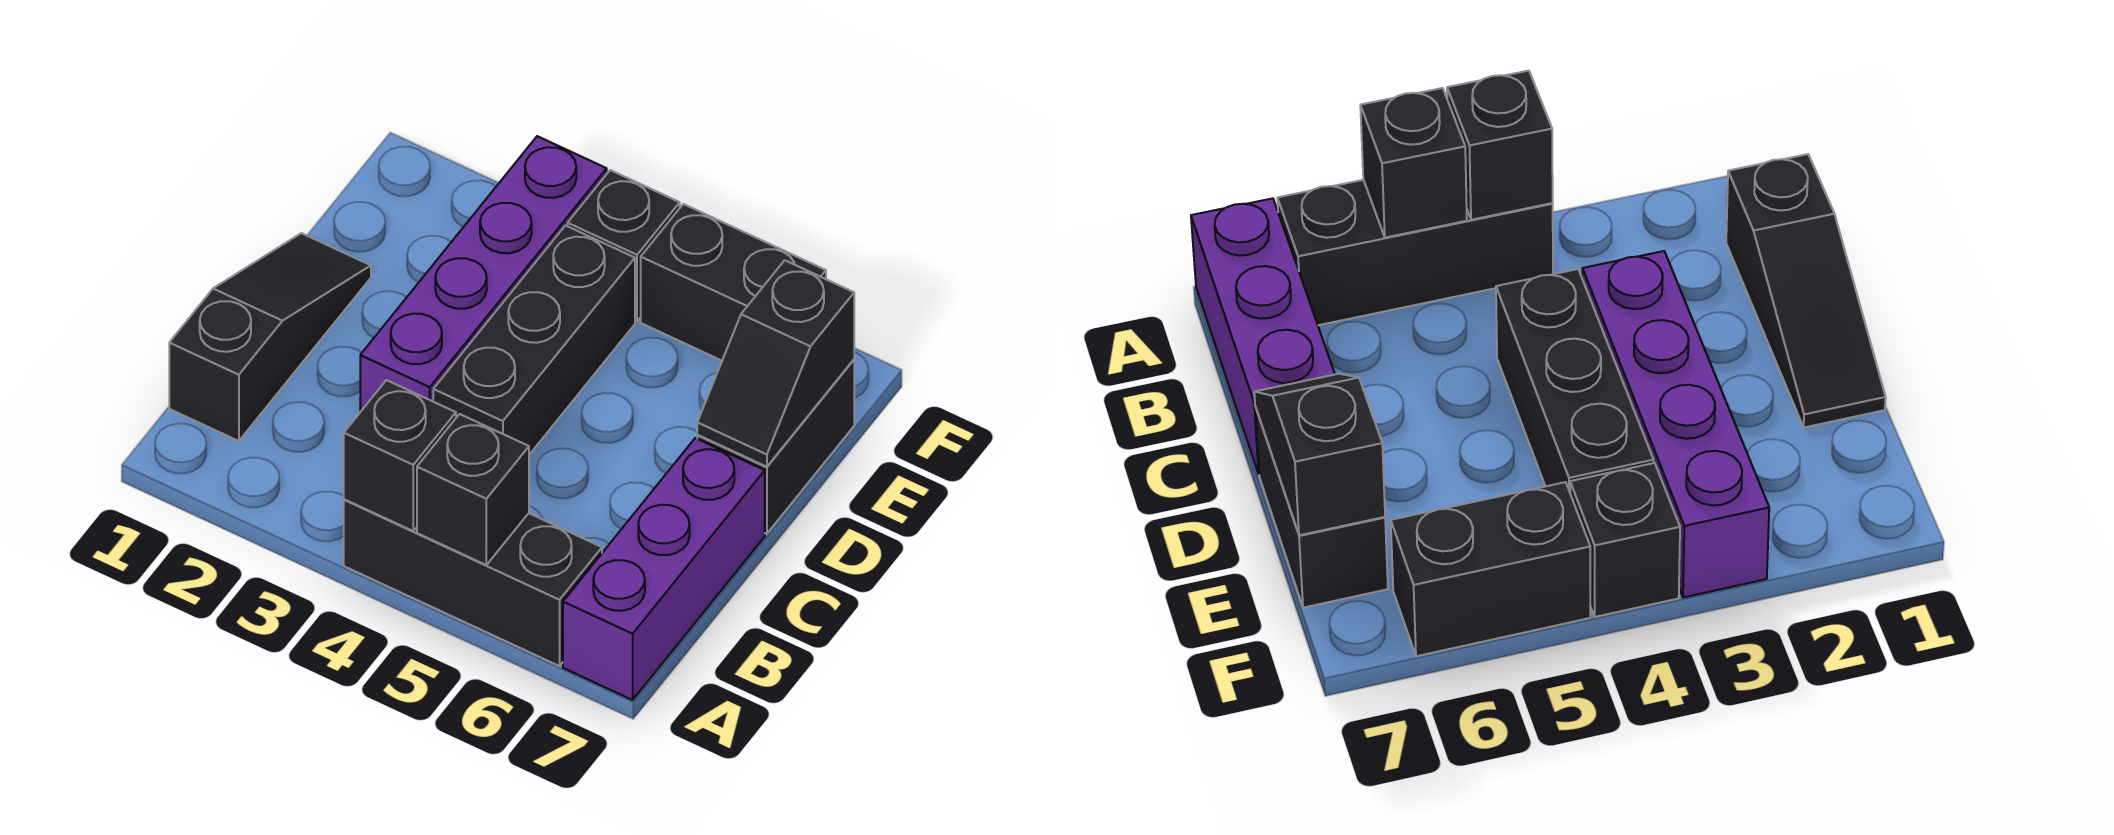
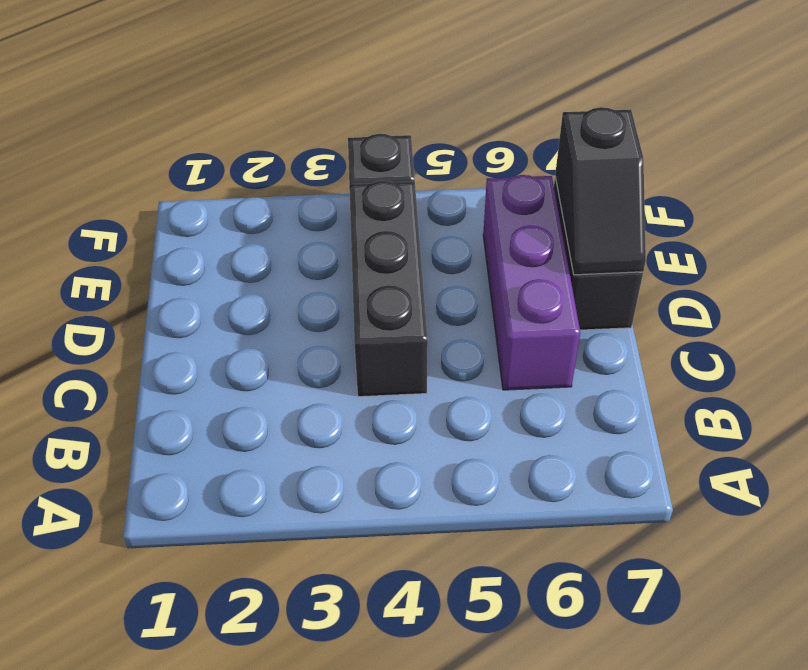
purple brick C6:E6 level 1 -> purple brick A7:C7 level 1
none -> black brick A4:A6 level 1
none -> black slope B1:D1 level 1 top B

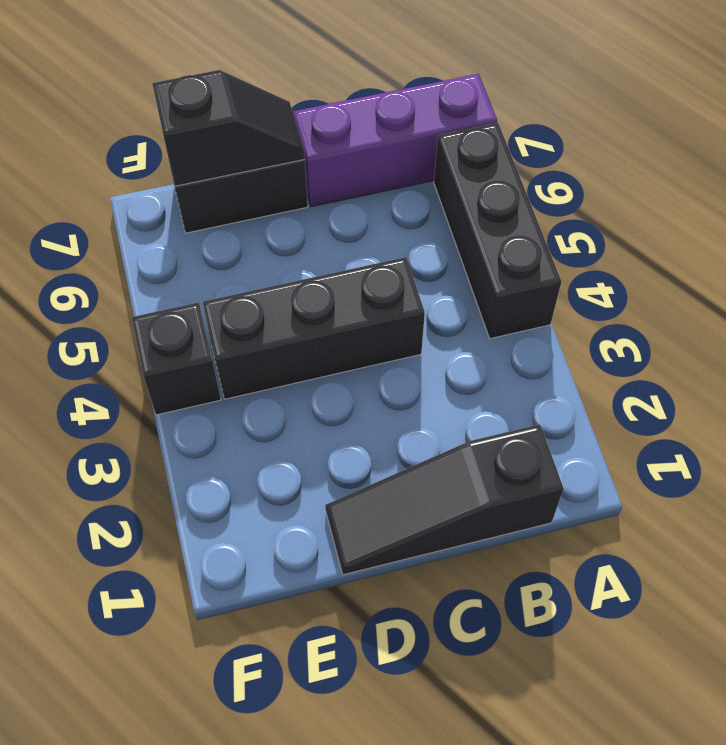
none -> purple brick C3:F3 level 1
none -> black brick F5:F6 level 1

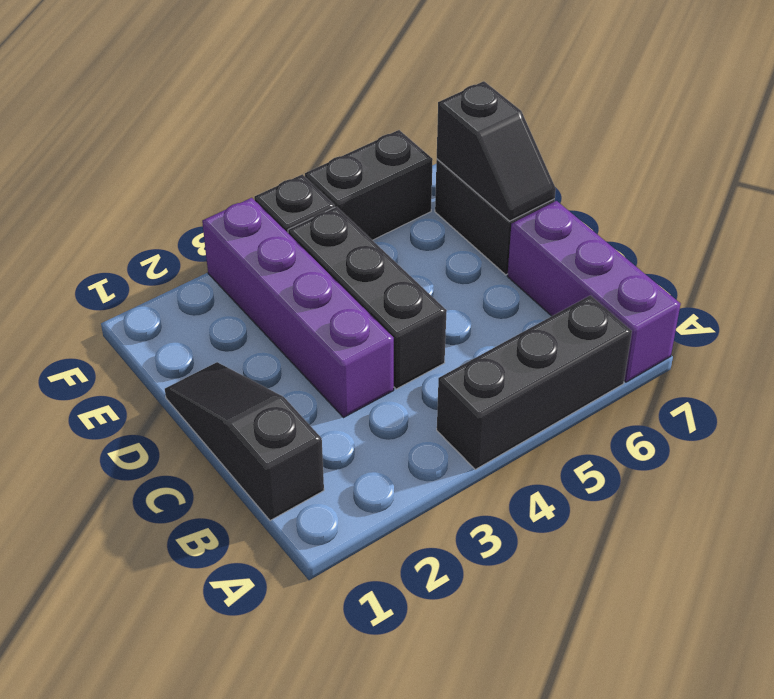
none -> black brick A4 level 2
none -> black brick A5 level 2

